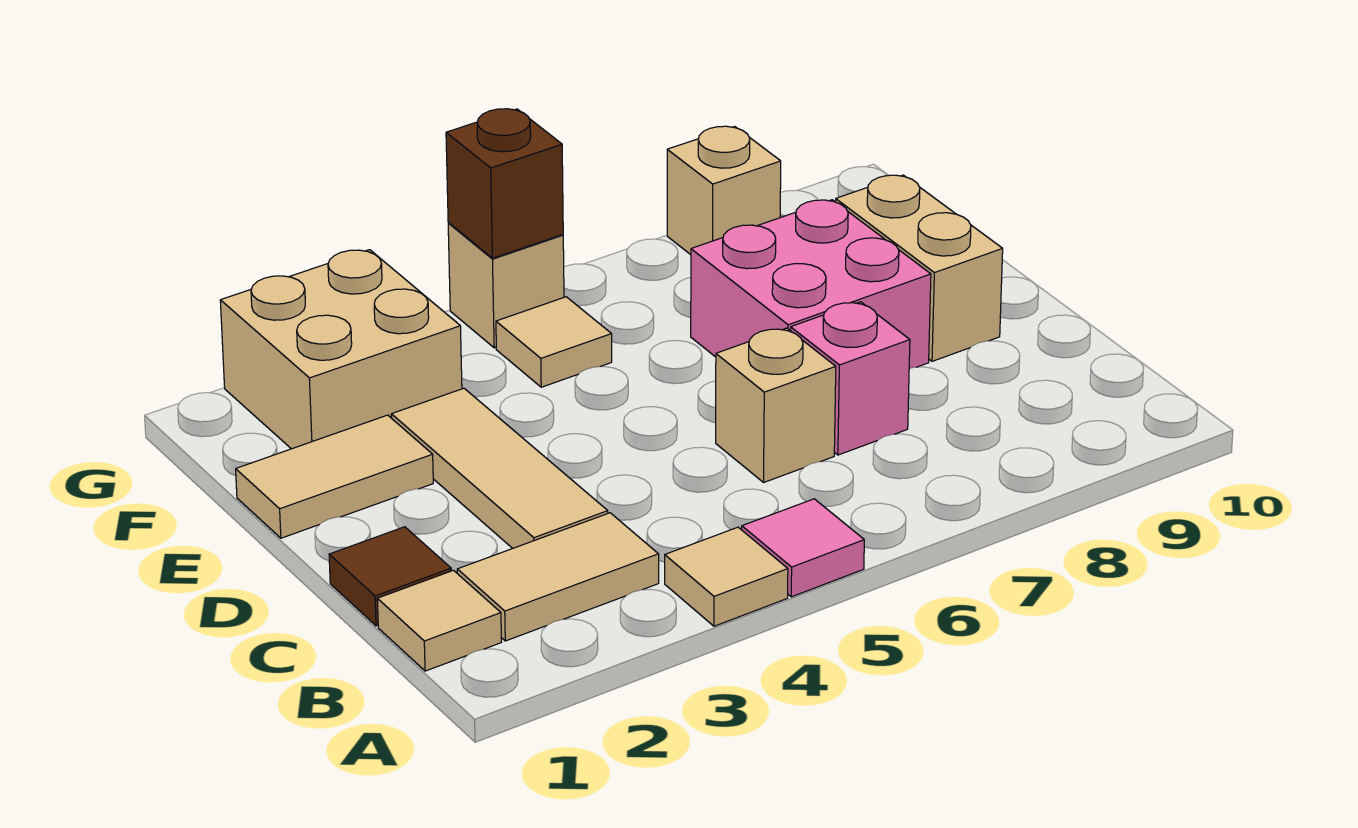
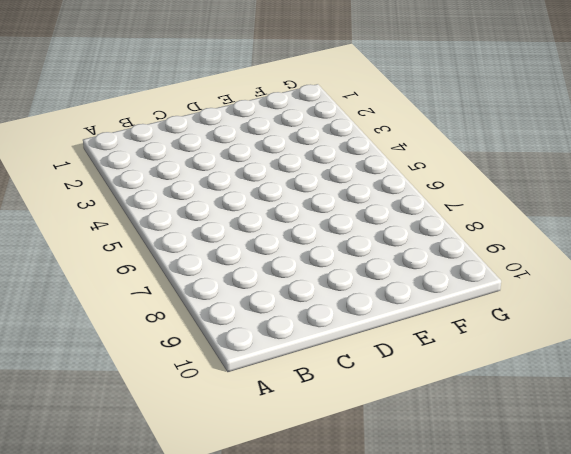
none -> tan tile A4 level 1
none -> pink tile A5 level 1
none -> tan tile B1 level 1

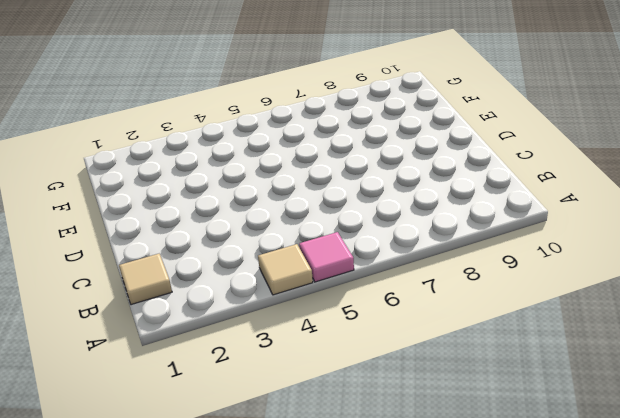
none -> tan tile B2:B3 level 1
none -> brown tile C1 level 1
none -> tan tile C3:E3 level 1

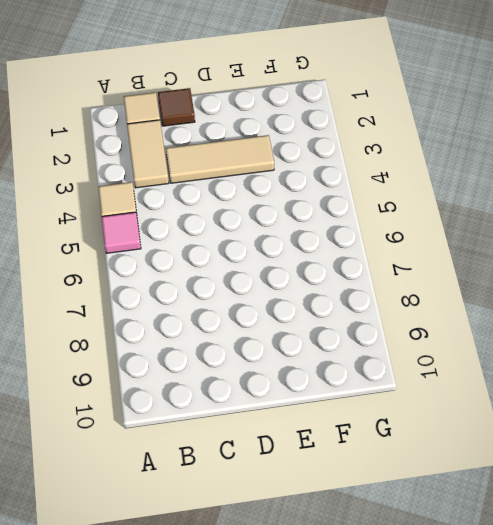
none -> tan brick C6 level 1
none -> pink brick C7 level 1
none -> pink brick D7:E8 level 1

